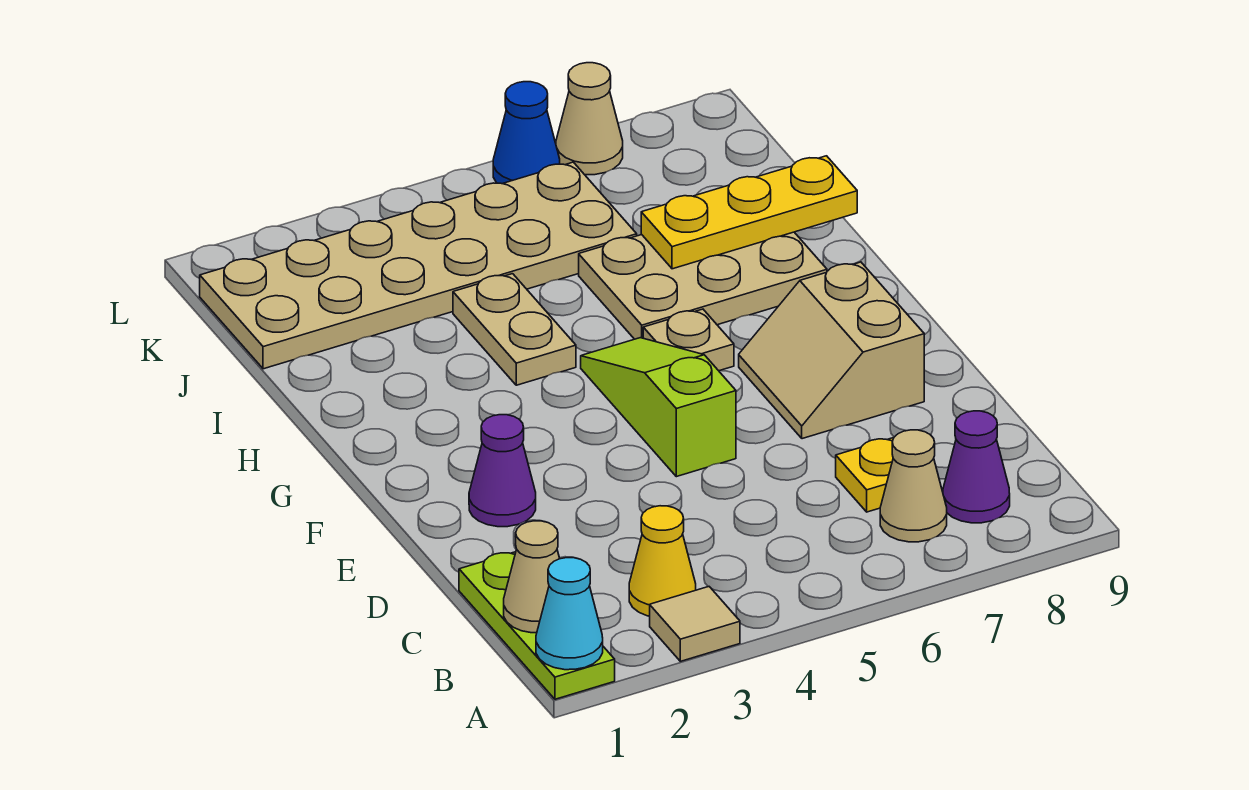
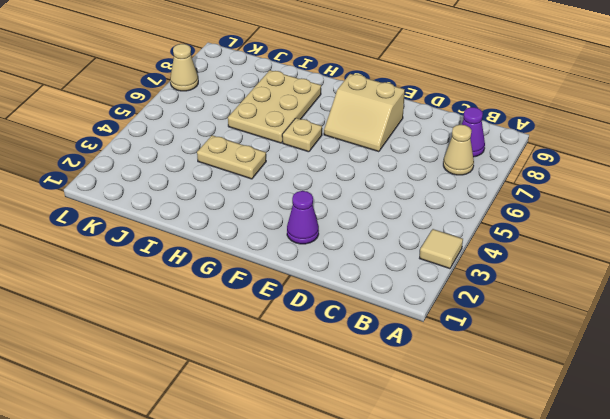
none -> lime plate A1:C1 level 1
none -> yellow cone B3 level 1
none -> yellow plate C7 level 1

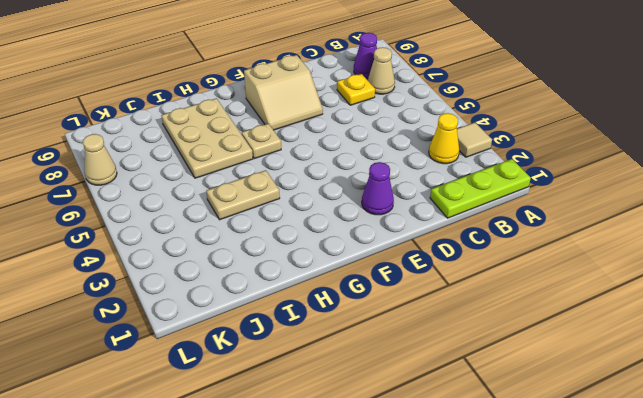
none -> lime slope E5:G5 level 1 top E
none -> tan plate J1:K6 level 1
none -> blue cone L6 level 1

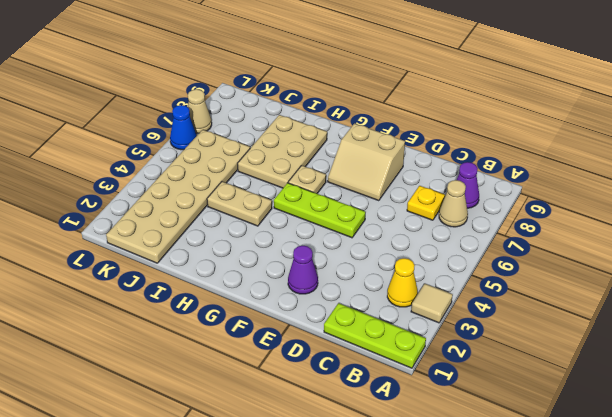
lime plate E5:G5 level 1 -> lime slope E5:G5 level 1 top E
none -> cyan cone A1 level 2
none -> tan cone B1 level 2
none -> yellow plate I7:I9 level 2

